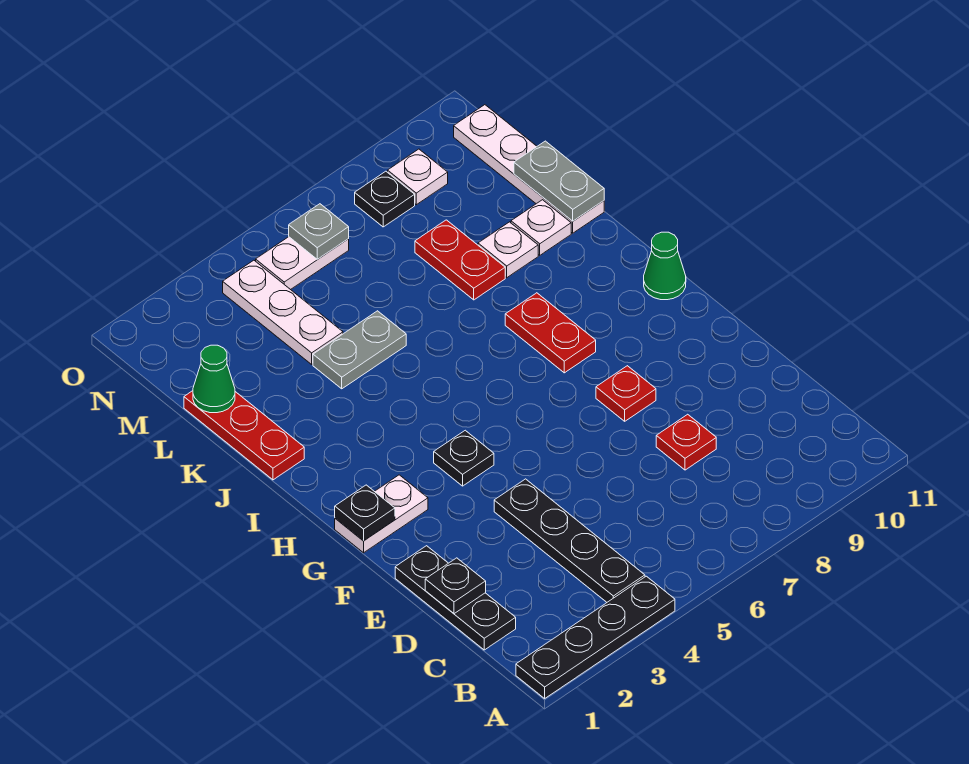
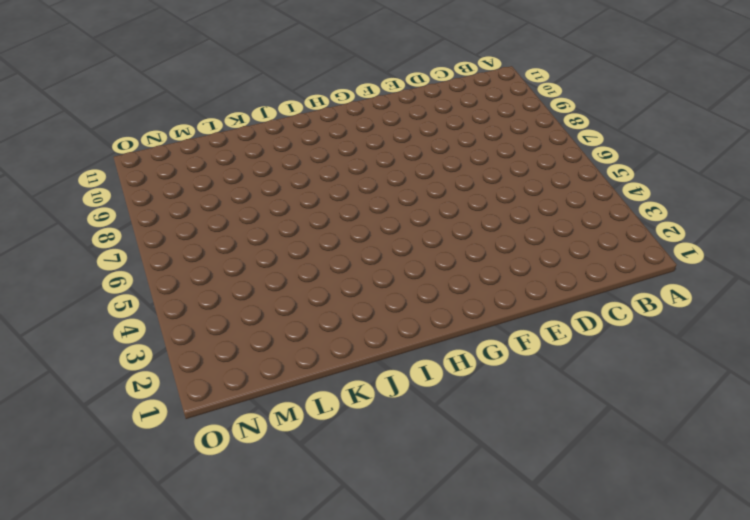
none -> black plate A1:A4 level 1
none -> black plate B4:E4 level 1
none -> black plate C1:E1 level 1

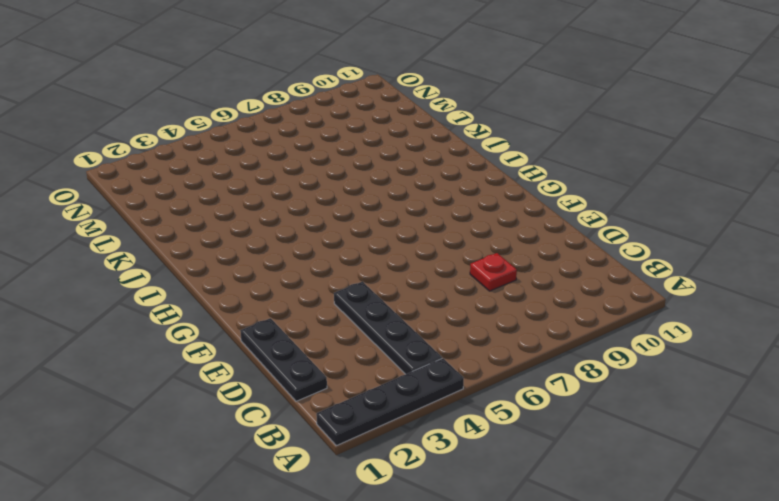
none -> red plate F8 level 1
none -> white plate G1:G2 level 1
none -> black plate G4 level 1

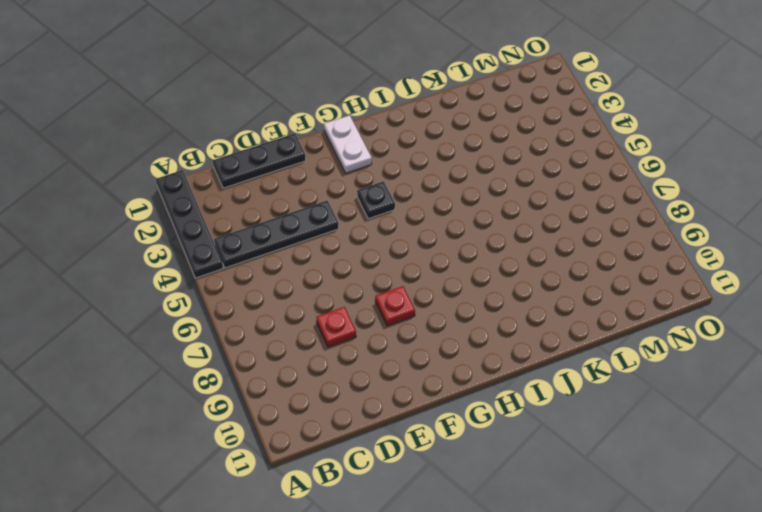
none -> red plate H8:I8 level 1
none -> green cone H11 level 1
none -> red plate J1:L1 level 1

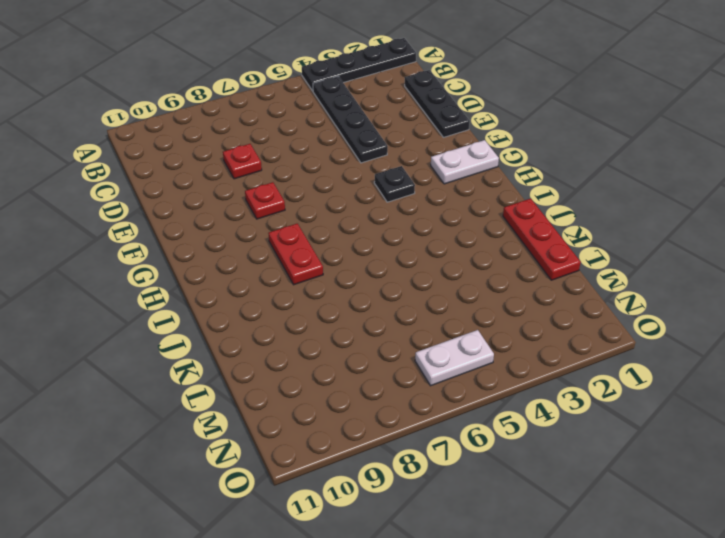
none -> green cone H11 level 1
none -> grey plate K4:K5 level 1
none -> red plate K8:L8 level 1

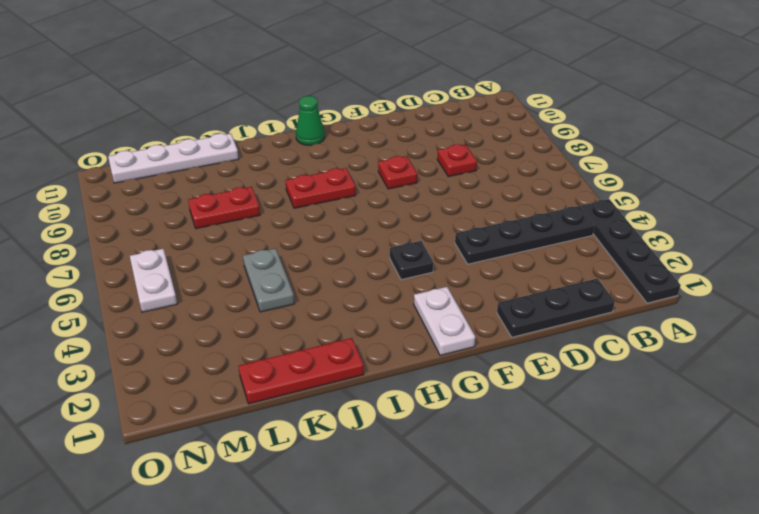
none -> white plate K9 level 1
none -> white plate K10 level 1
none -> white plate L4:N4 level 1

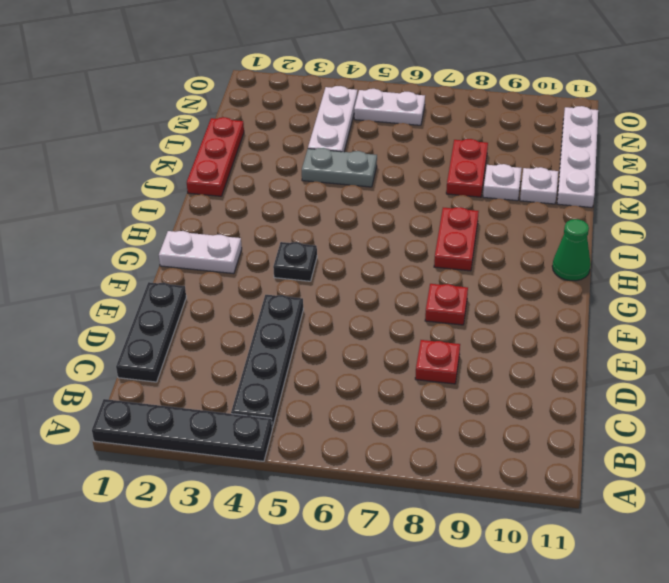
none -> black plate N8 level 1
none -> white plate N9 level 1
none -> black plate D1 level 2

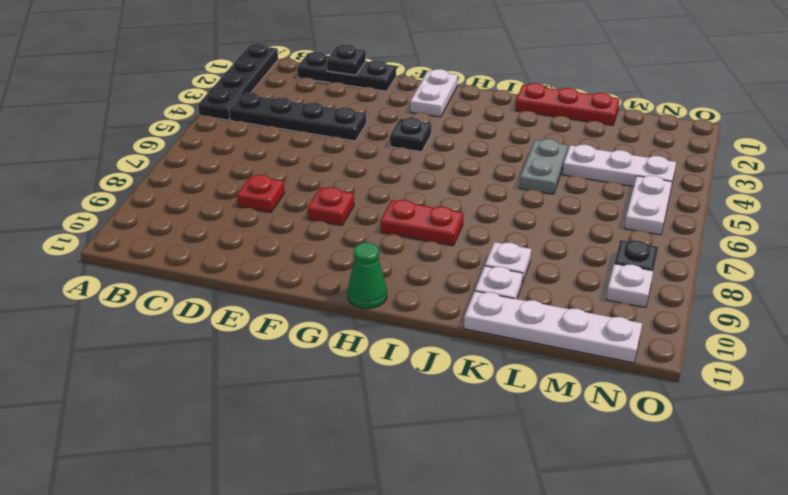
none -> red plate K8:L8 level 1
none -> black plate G1 level 2
none -> grey plate K11:L11 level 2

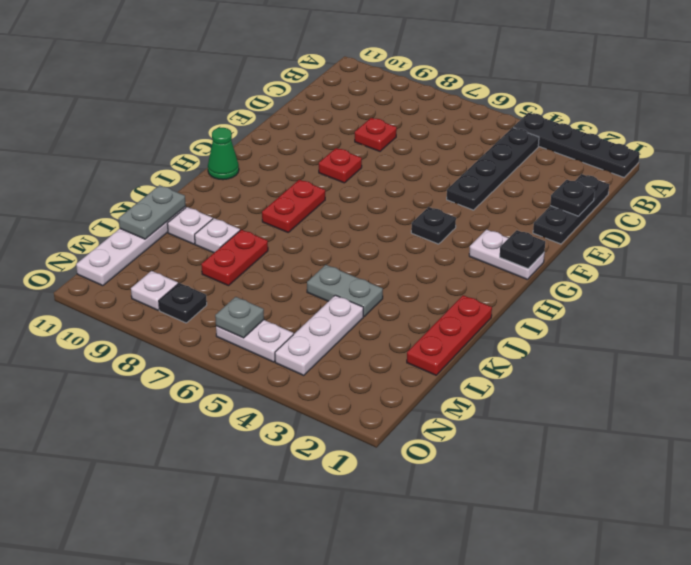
none -> green cone L1 level 2

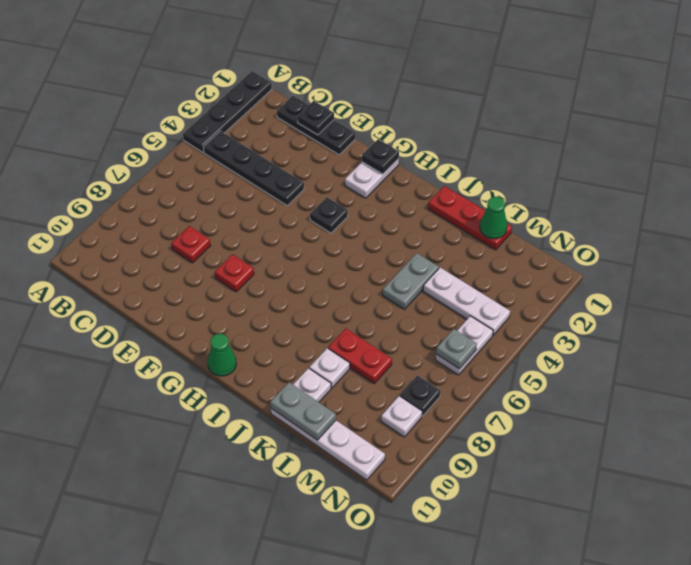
none -> red plate H8:I8 level 1

